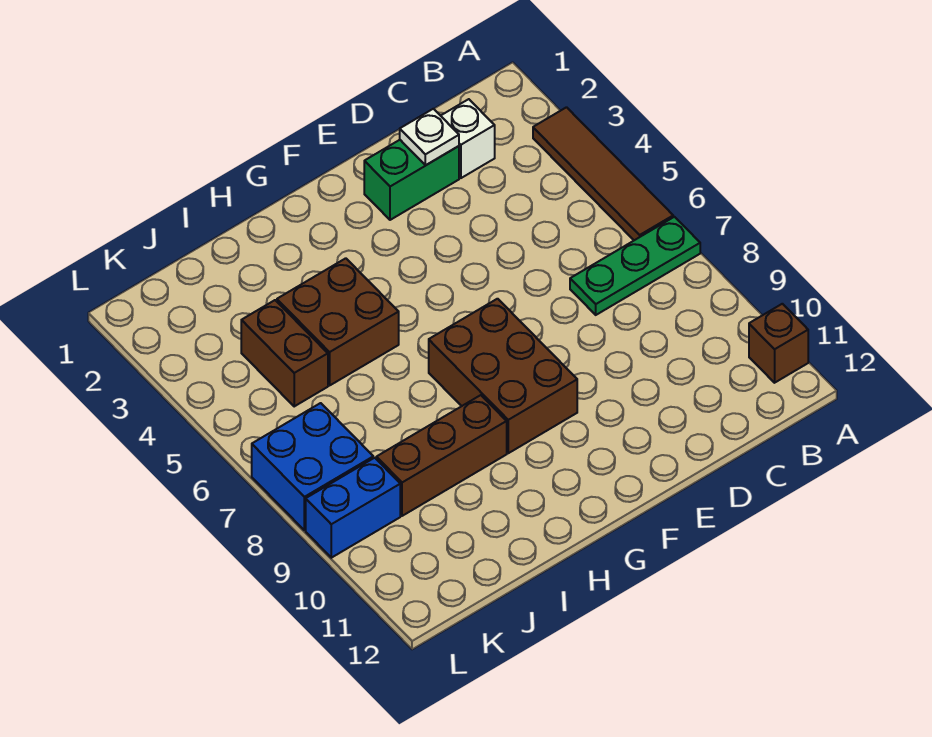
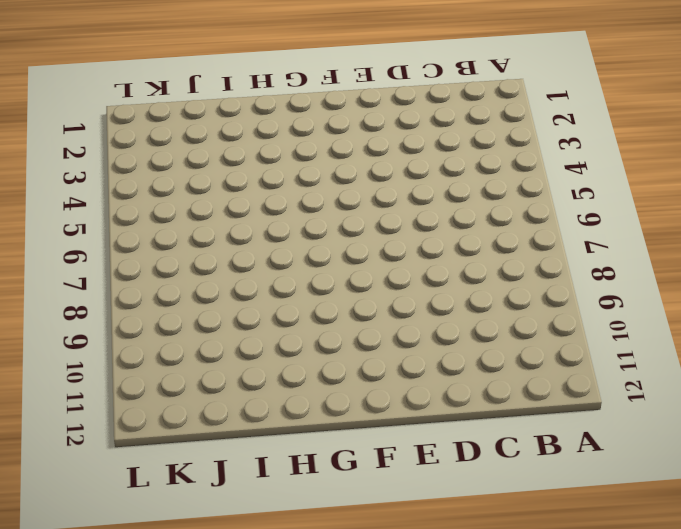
none -> brown tile A3:A6 level 1
none -> green plate A7:C7 level 1
none -> brown brick A11 level 1

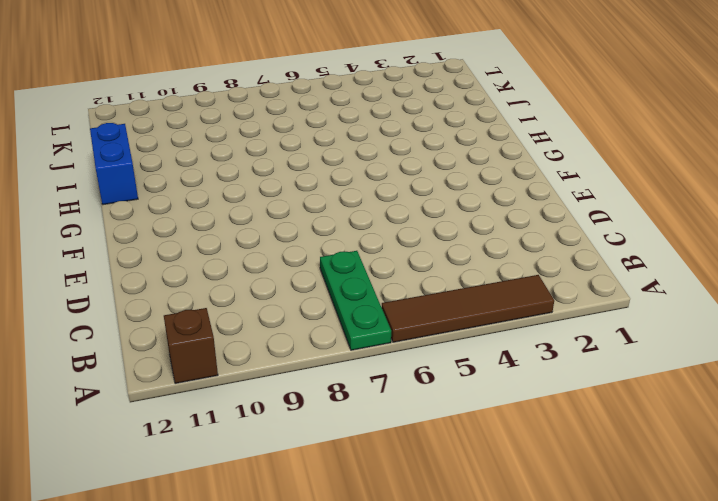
blue brick H12:I12 level 1 -> blue brick K9:L9 level 1
none -> white brick C2 level 1
none -> green brick D2:E2 level 1
none -> brown brick F7:G9 level 1

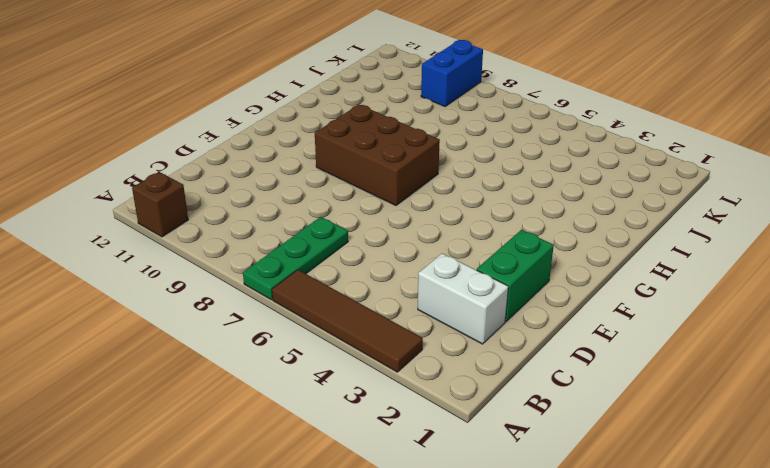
white brick C2:C3 level 1 -> white brick C2 level 1
none -> brown brick H4:I5 level 1
none -> brown brick H9:J9 level 1
none -> brown brick J4:J5 level 1

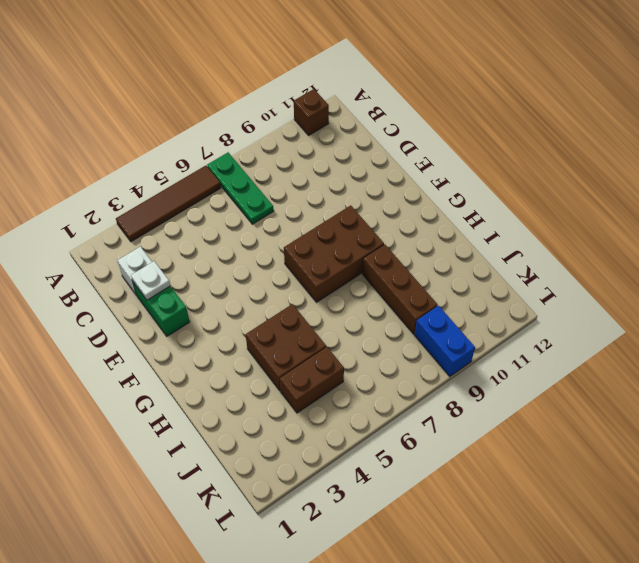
none -> blue brick K7:L8 level 1

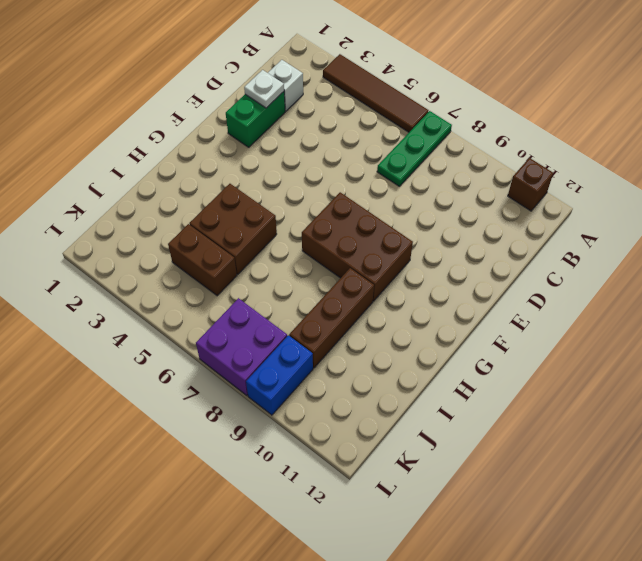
purple brick K7:L8 level 1 -> blue brick K7:L8 level 1

